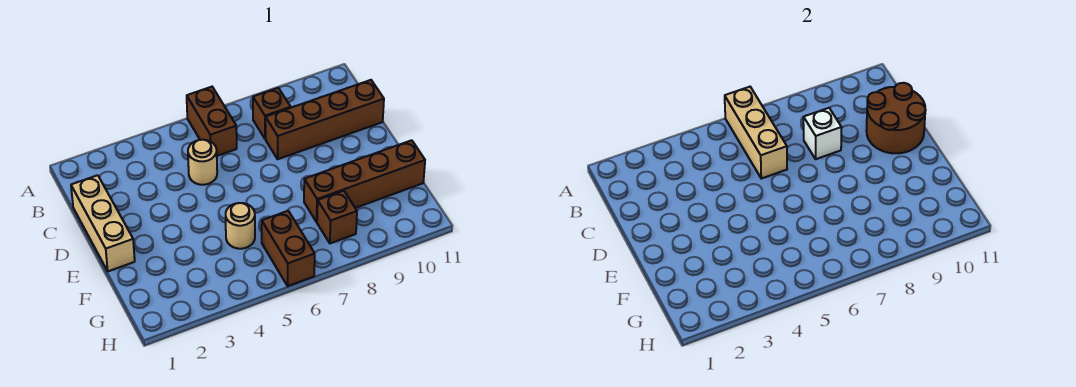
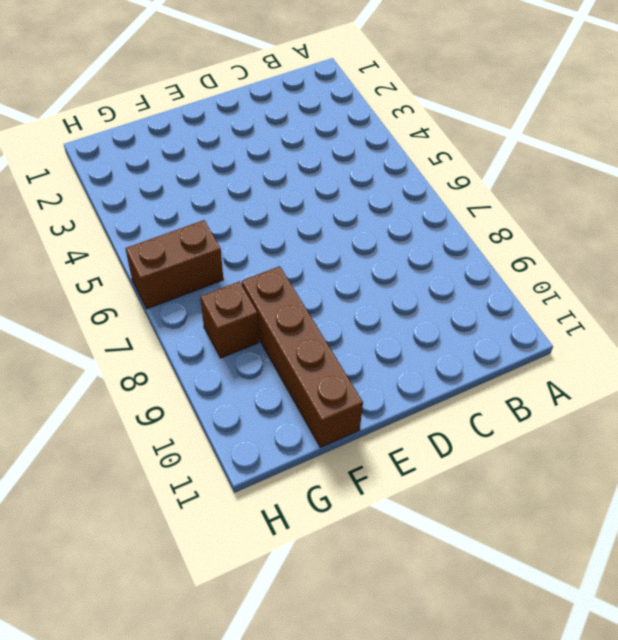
none -> brown brick A6:B6 level 1
none -> brown brick B8 level 1
none -> tan brick C1:E1 level 1

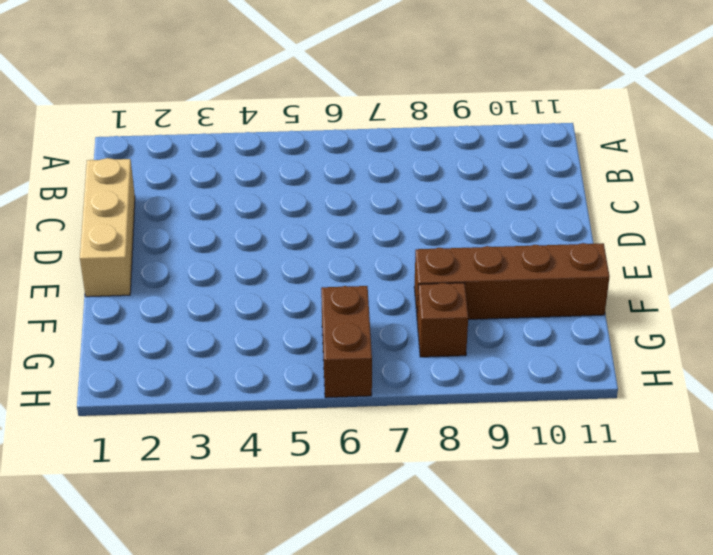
none -> brown brick A6:B6 level 1
none -> brown brick B8 level 1
none -> tan round brick C5 level 1

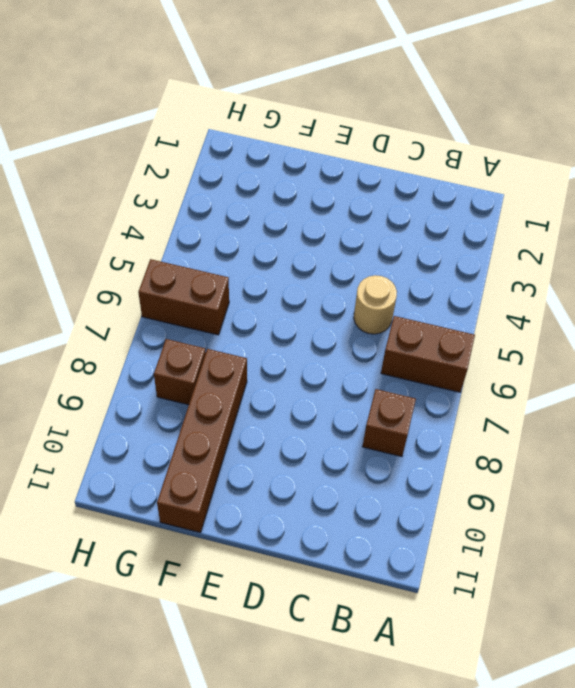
none -> tan brick C1:E1 level 1
none -> brown brick C8:C11 level 1
none -> tan round brick F5 level 1

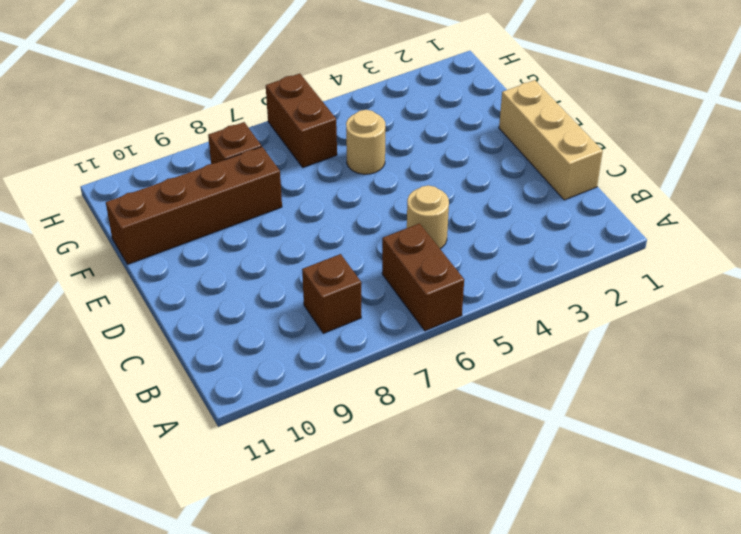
none -> brown brick C8:C11 level 1
none -> tan brick A6:C6 level 2
none -> white brick C8 level 2

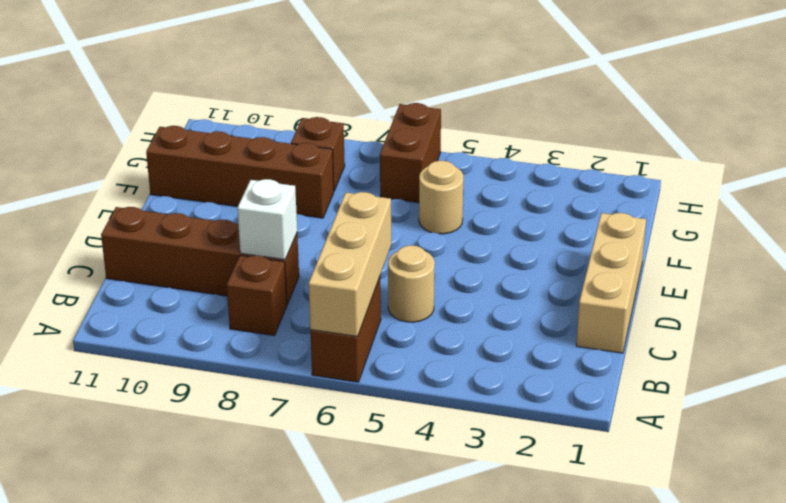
none -> brown round brick C10:D11 level 2

